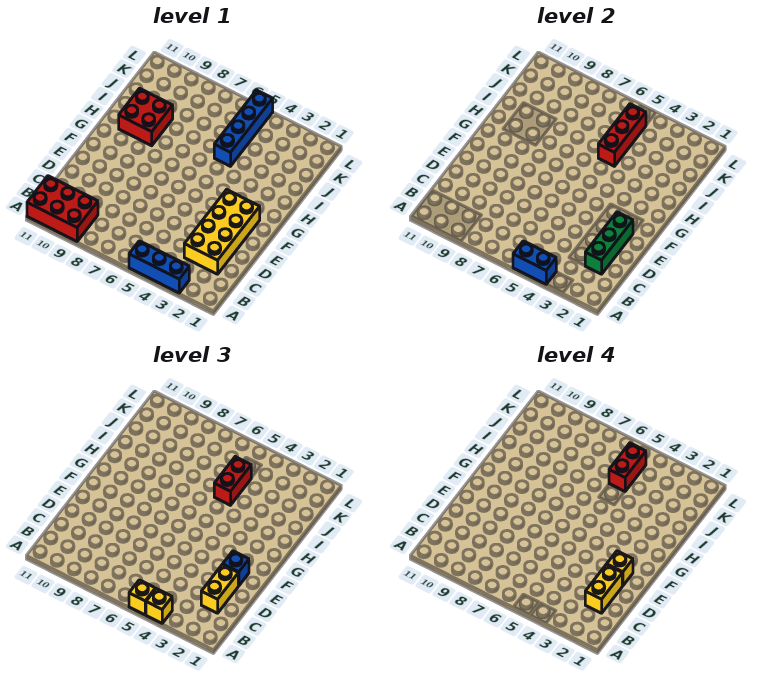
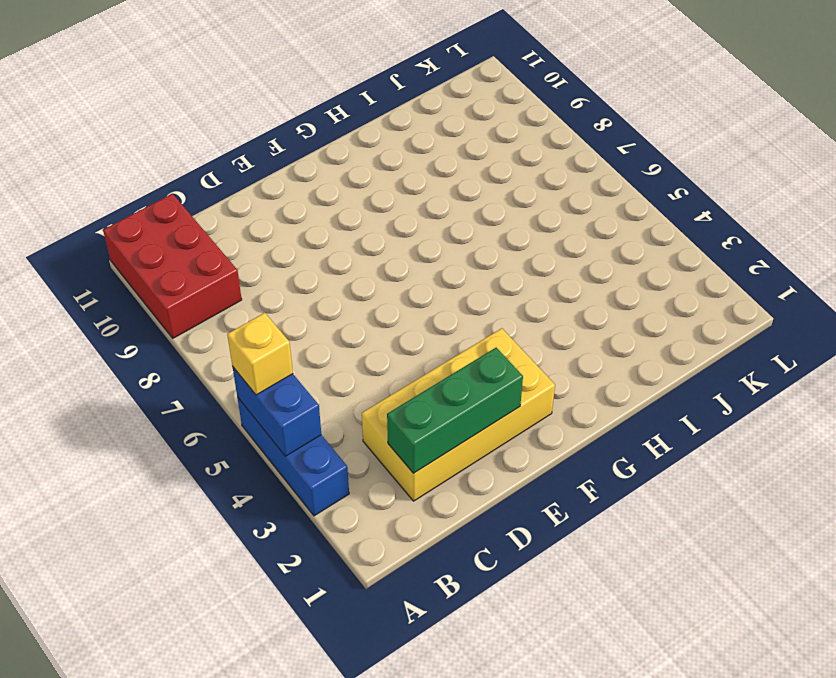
none -> red brick H9:I10 level 1
none -> blue brick I5:L5 level 1
none -> red brick I5:K5 level 2

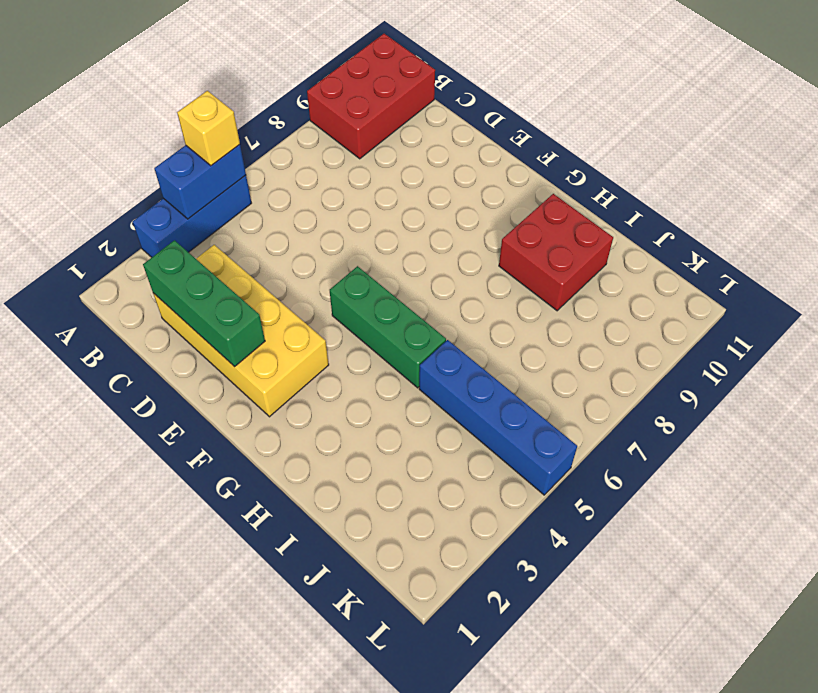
green brick F5:H5 level 1 -> none
none -> red brick I5:K5 level 2
none -> yellow brick A4 level 3
none -> yellow brick C2:D2 level 3

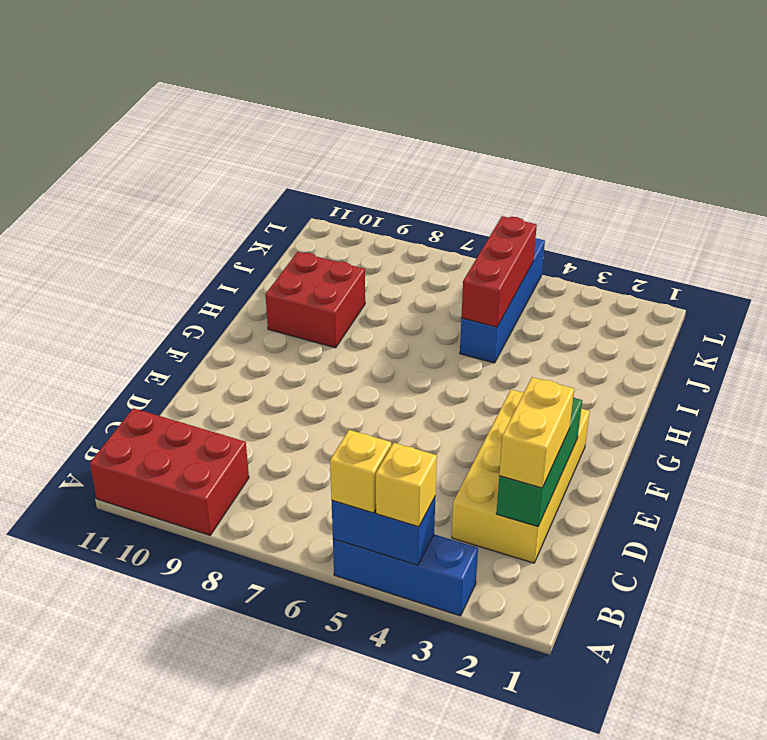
none -> blue brick E2 level 3
none -> red brick I5:J5 level 3
none -> yellow brick C2:D2 level 4

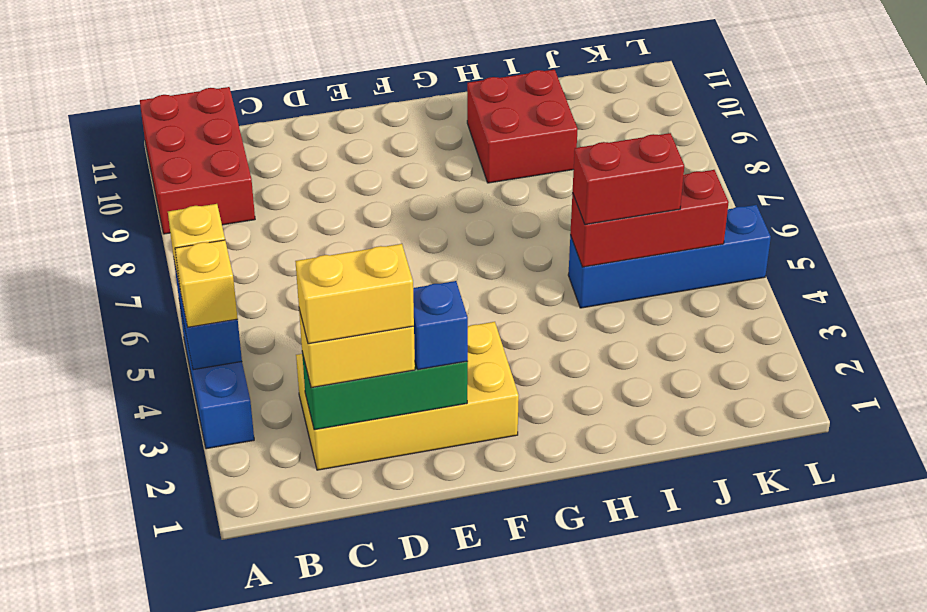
none -> yellow brick E2 level 4
none -> red brick J5:K5 level 4

